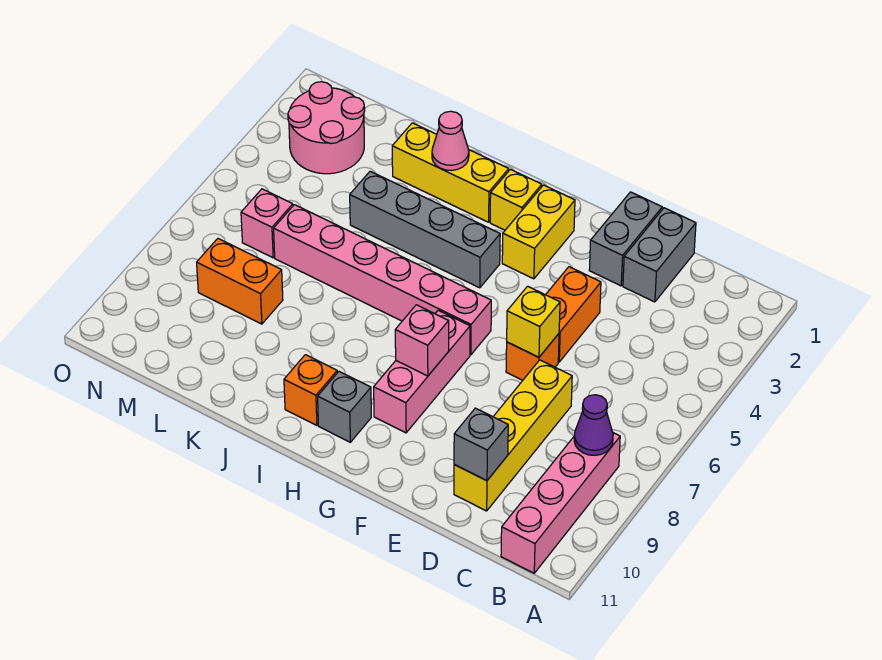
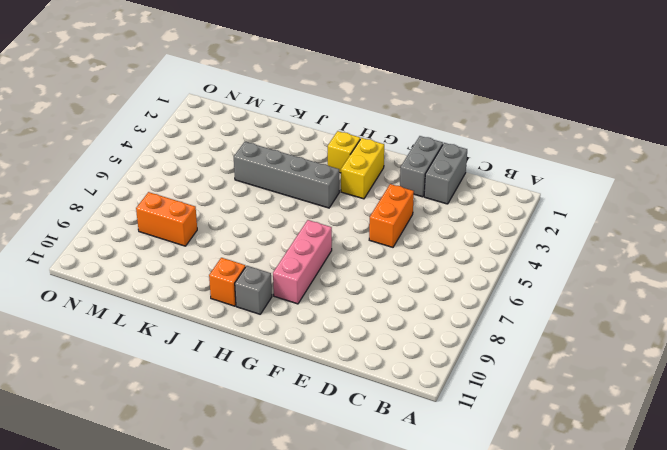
none -> pink brick B8:B11 level 1
none -> yellow brick D7:D10 level 1
none -> orange brick E6 level 1

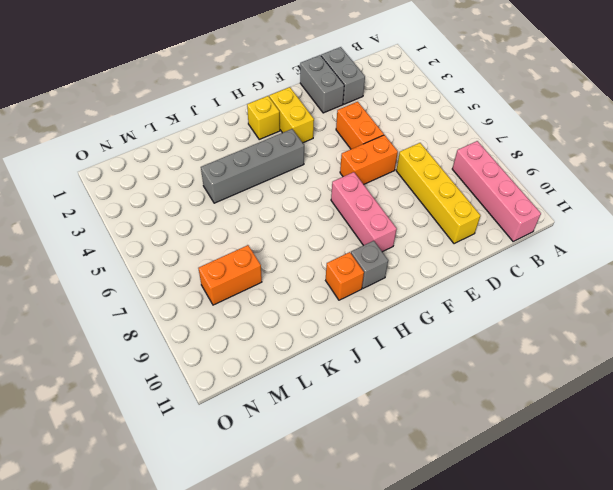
orange brick E6:F6 level 1 -> orange brick E6 level 1
none -> pink brick G6:L6 level 1
none -> yellow brick I2:K2 level 1
none -> pink round brick M2:N3 level 1

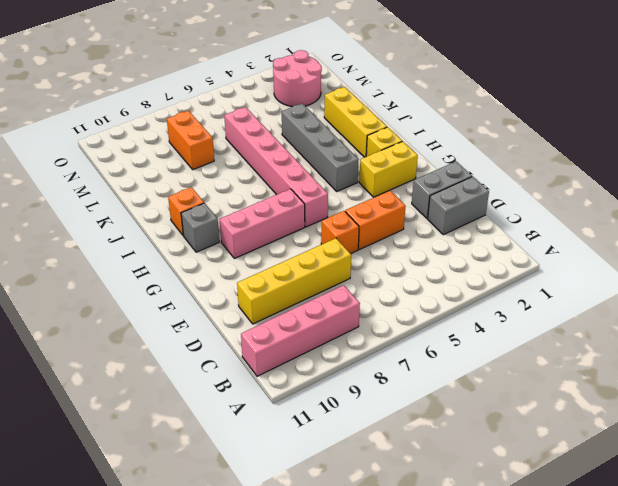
none -> pink brick M6 level 1
none -> purple cone B8 level 2
none -> grey brick D10 level 2

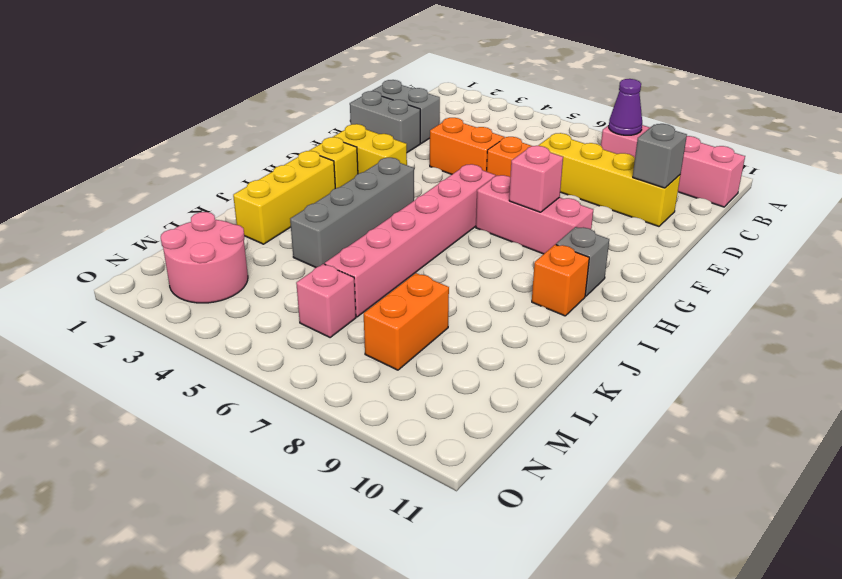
none -> yellow brick E6 level 2
none -> pink cone J2 level 2

